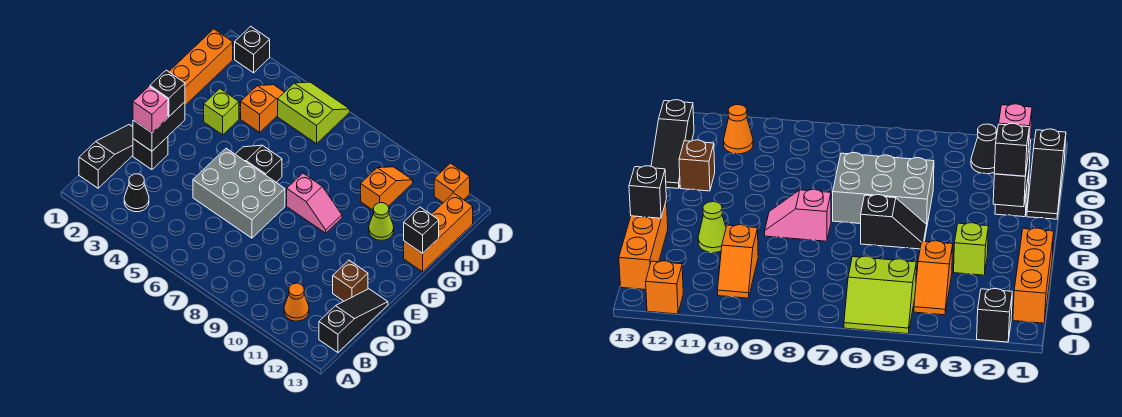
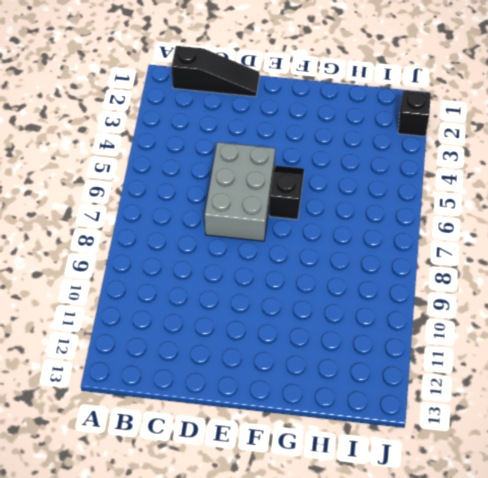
none -> black cone B3 level 1
none -> orange cone B11 level 1
none -> black slope B13:D13 level 1 top B

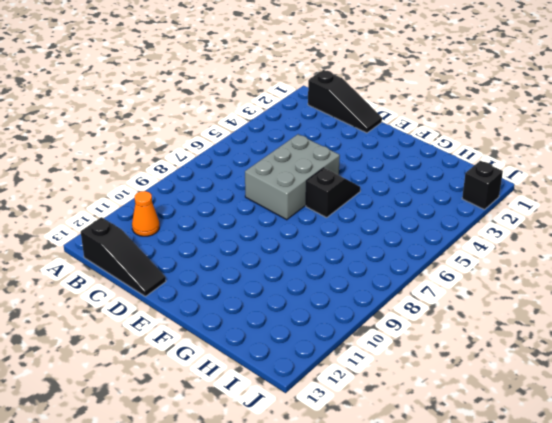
none -> black cone B3 level 1
none -> black brick D2 level 1
none -> brown brick D12 level 1

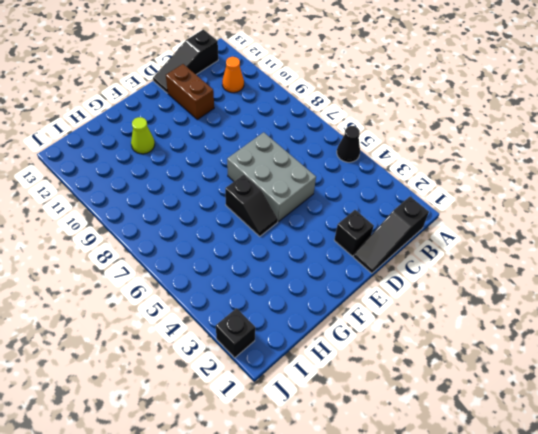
black cone A5 level 1 -> black cone B3 level 1
brown brick D11:D12 level 1 -> brown brick D12 level 1
none -> pink slope F8:F9 level 1 top 8
none -> orange brick G1:I1 level 1
none -> lime brick G3 level 1

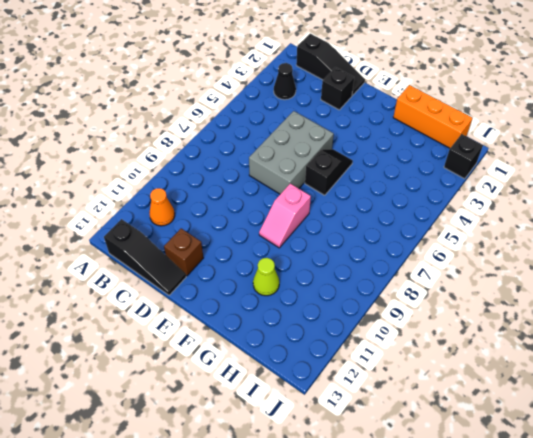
none -> lime brick G3 level 1
none -> orange brick G13:I13 level 1
none -> orange slope H4:I4 level 1 top H

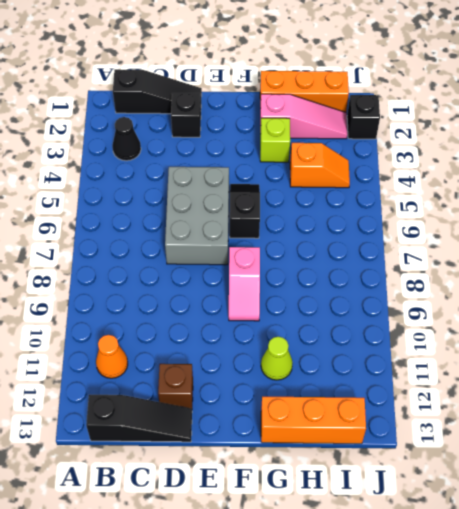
pink slope G2:I2 level 1 top G -> none
none -> orange slope H10:I10 level 1 top H
none -> lime slope I5:J6 level 1 top I
none -> orange brick J12 level 1

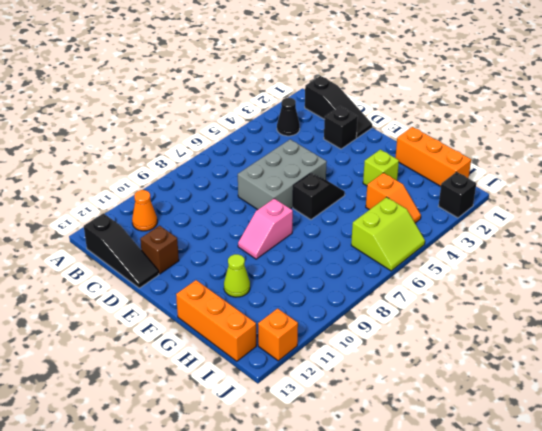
none -> orange slope H10:I10 level 1 top H
none -> black brick D2:E2 level 2
none -> black brick G13 level 2

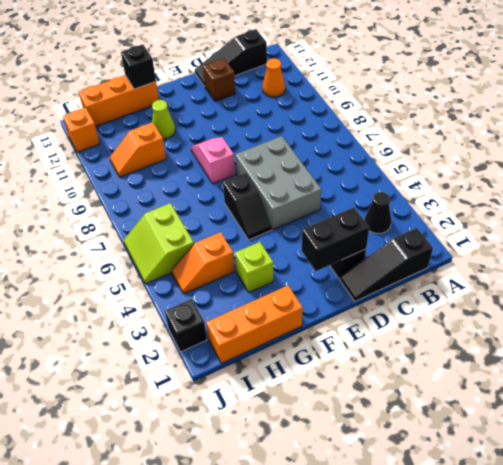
none -> pink brick D2 level 3
none -> black brick E2 level 3

